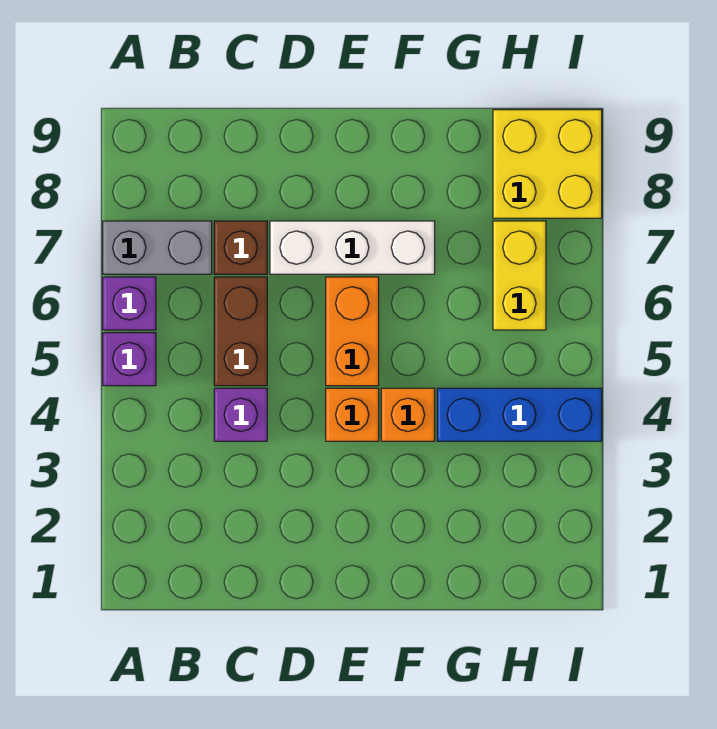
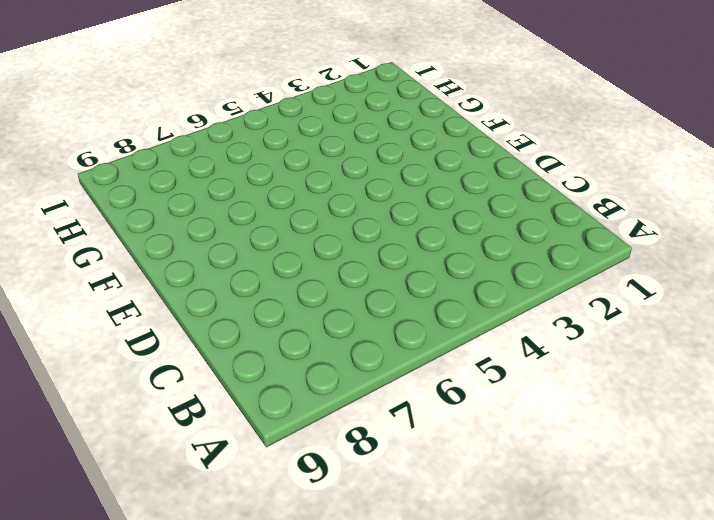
none -> purple brick A5 level 1
none -> purple brick A6 level 1
none -> grey brick A7:B7 level 1

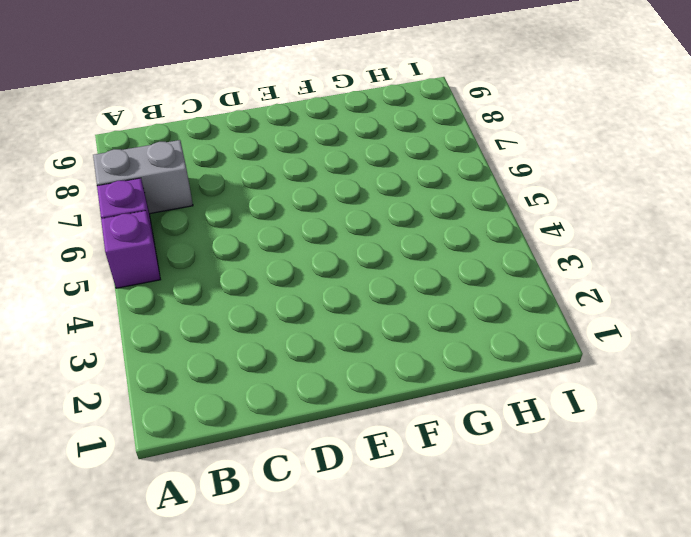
none -> purple brick C4 level 1
none -> brown brick C5:C6 level 1
none -> brown brick C7 level 1

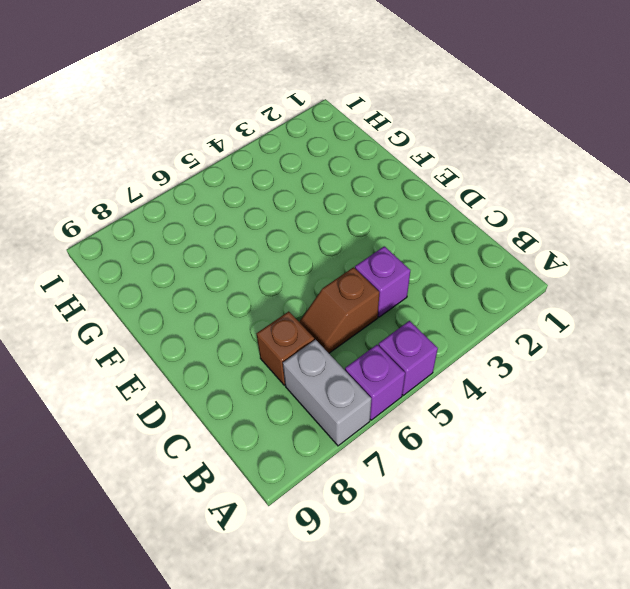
brown slope C5:C6 level 1 top 5 -> brown brick C5:C6 level 1
none -> white brick D7:F7 level 1
none -> orange brick E4 level 1
none -> orange brick E5:E6 level 1

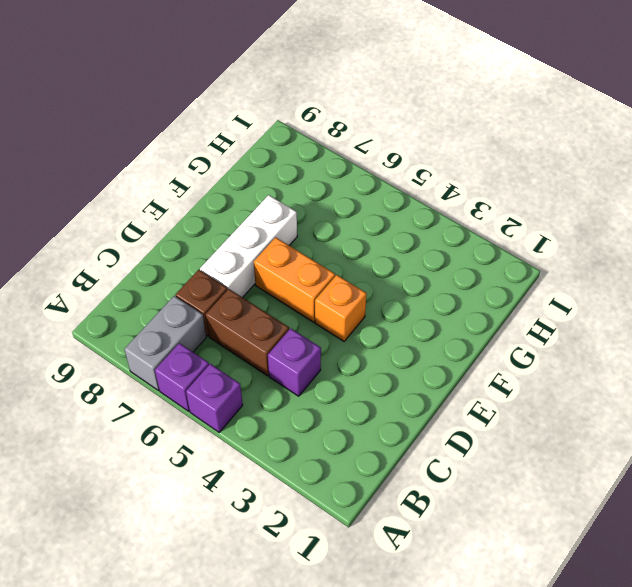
none -> orange brick F4 level 1
none -> blue brick G4:I4 level 1
none -> yellow brick H6:H7 level 1

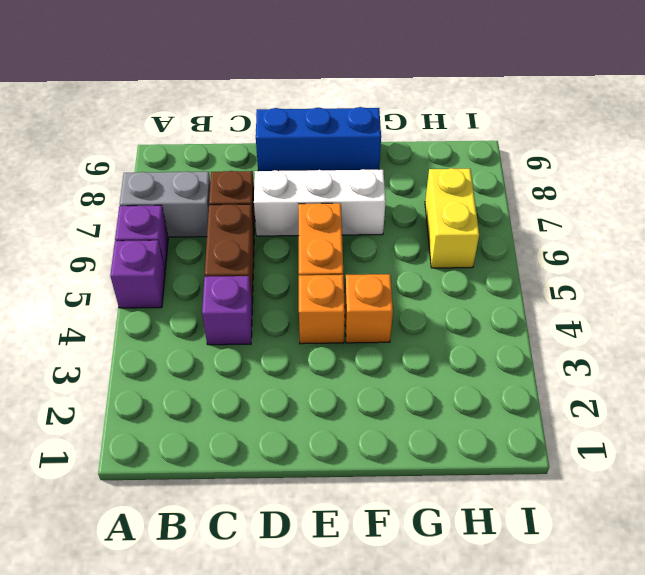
blue brick D9:F9 level 1 -> blue brick G4:I4 level 1
none -> yellow brick H8:I9 level 1

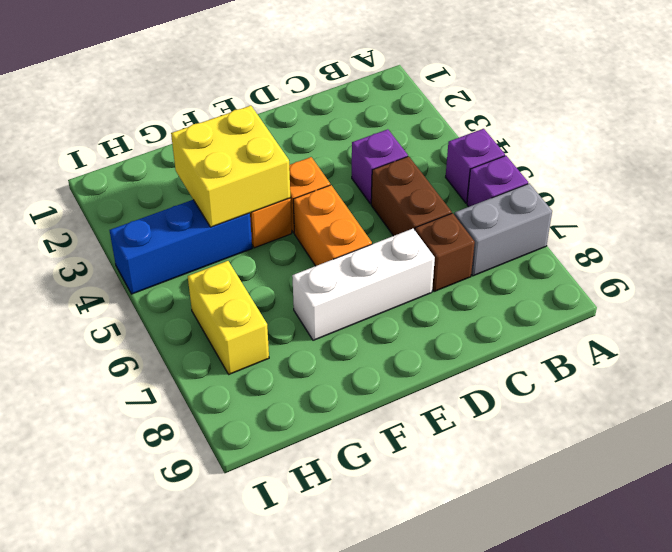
yellow brick F3:G4 level 2 -> yellow brick H8:I9 level 1

